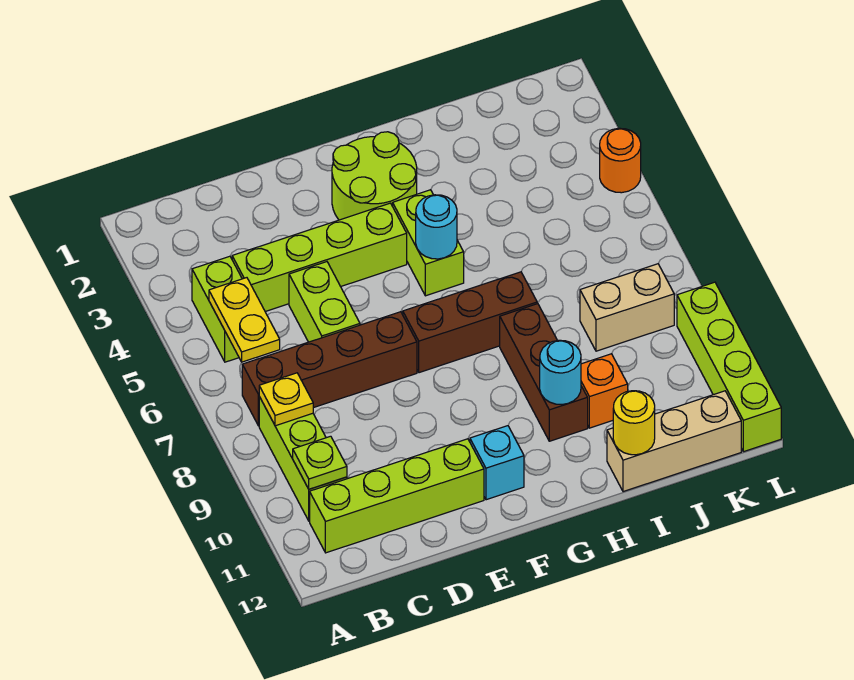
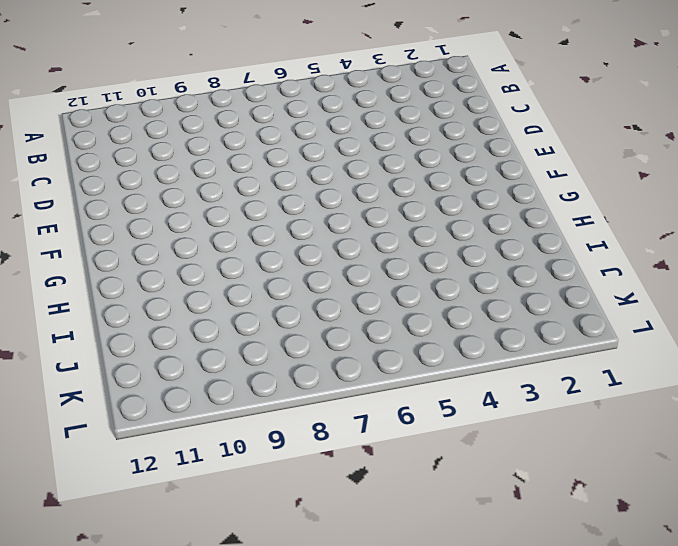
none -> lime brick B4:B5 level 1
none -> brown brick B7:E7 level 1
none -> lime brick B8:B10 level 1

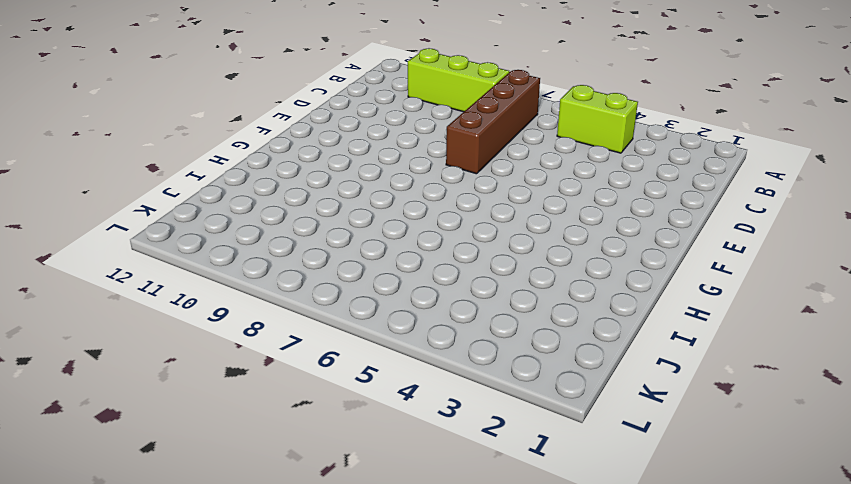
none -> lime brick B11:E11 level 1
none -> lime brick C4:F4 level 1
none -> lime brick D5:D6 level 1

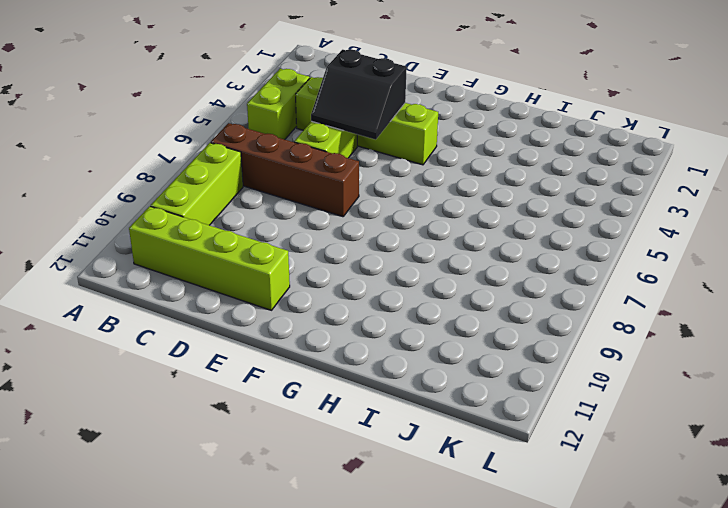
black slope D4:E5 level 2 top 4 -> none
none -> lime round brick F2:G3 level 1
none -> brown brick F7:H7 level 1
none -> cyan brick F11 level 1

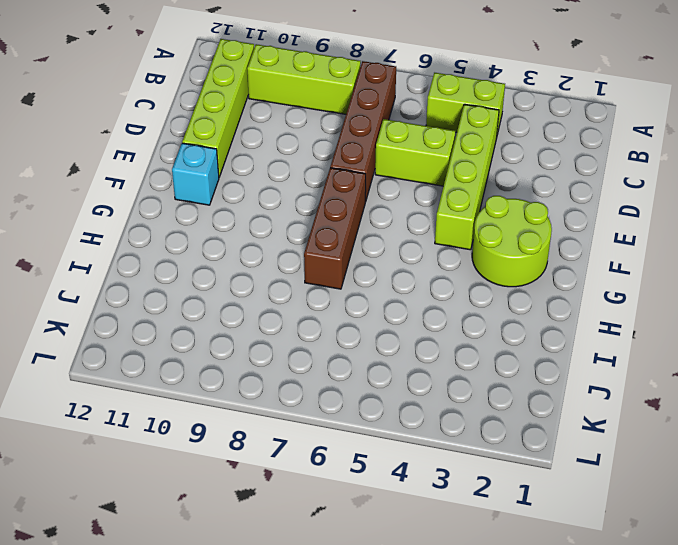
none -> lime brick G4:G5 level 1
none -> brown brick H8:H10 level 1
none -> orange brick I10 level 1

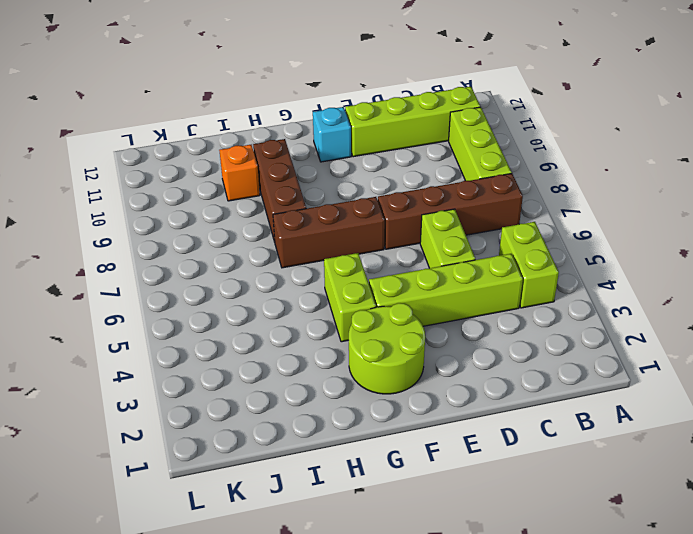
none -> tan brick I12:K12 level 1
none -> tan brick J8:K8 level 1
none -> orange round brick L4 level 1

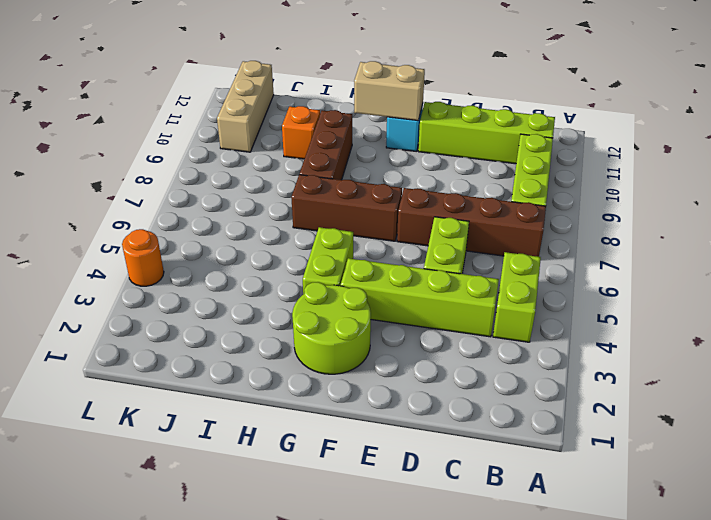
tan brick F11:G11 level 2 -> tan brick J8:K8 level 1
tan brick K10:K12 level 1 -> tan brick I12:K12 level 1
none -> lime brick L9:L12 level 1
none -> yellow plate B5:B6 level 2
none -> yellow plate B8 level 2

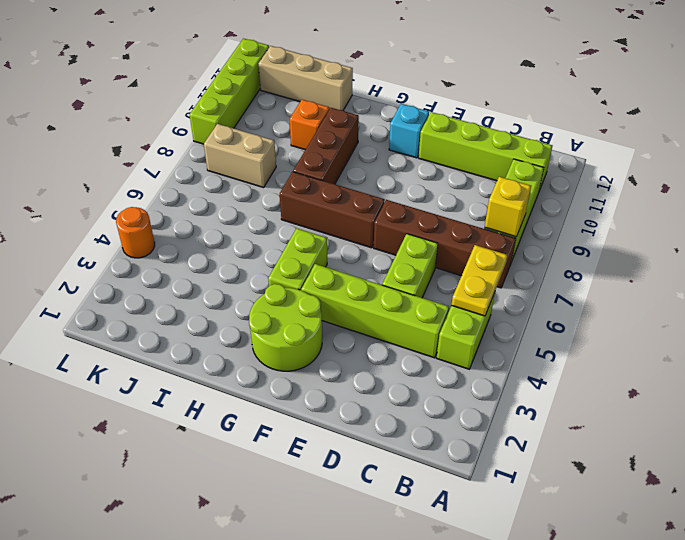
yellow brick B8 level 2 -> yellow plate B8 level 2
none -> lime plate B10 level 2
none -> cyan round brick G5 level 2
none -> cyan round brick H10 level 2

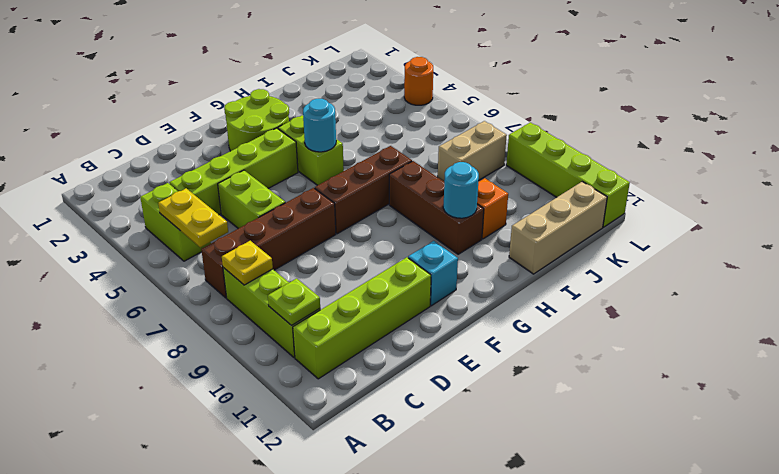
none -> yellow round brick I12 level 2

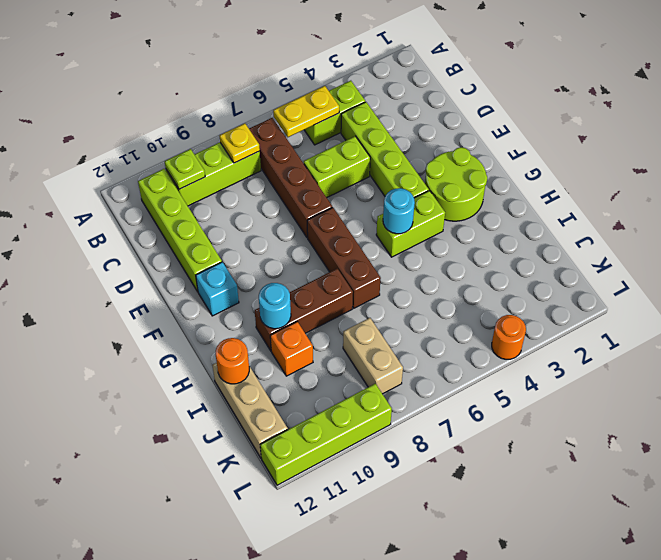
orange round brick I12 level 2 -> yellow round brick I12 level 2

